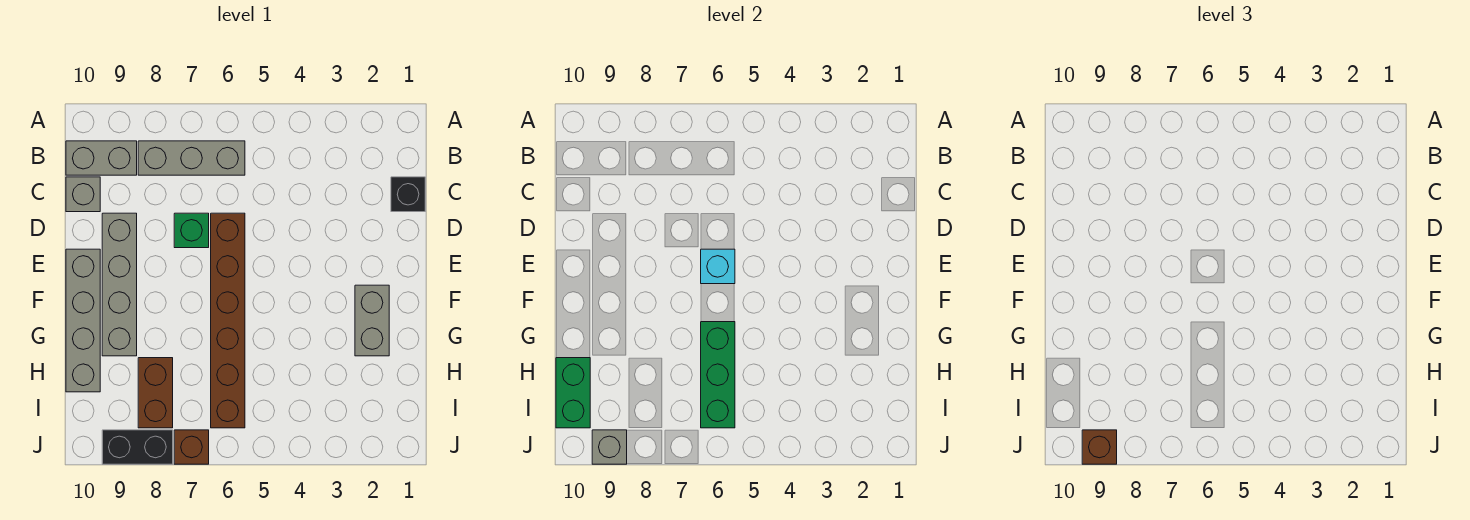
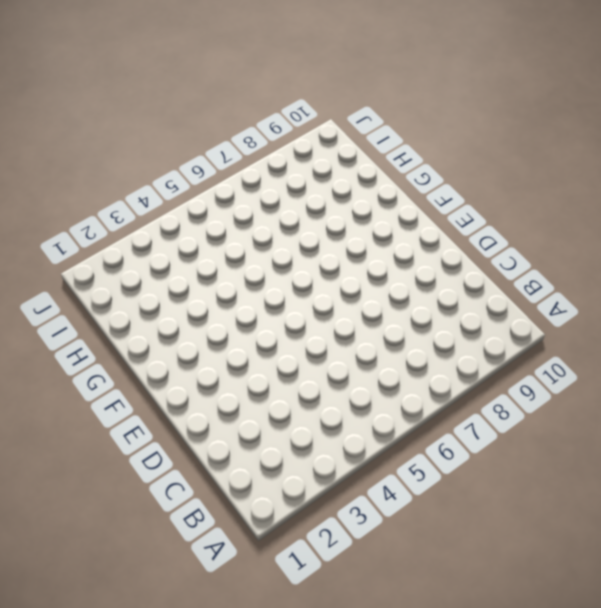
none -> grey brick B6:B8 level 1
none -> grey brick B9:B10 level 1
none -> black brick C1 level 1

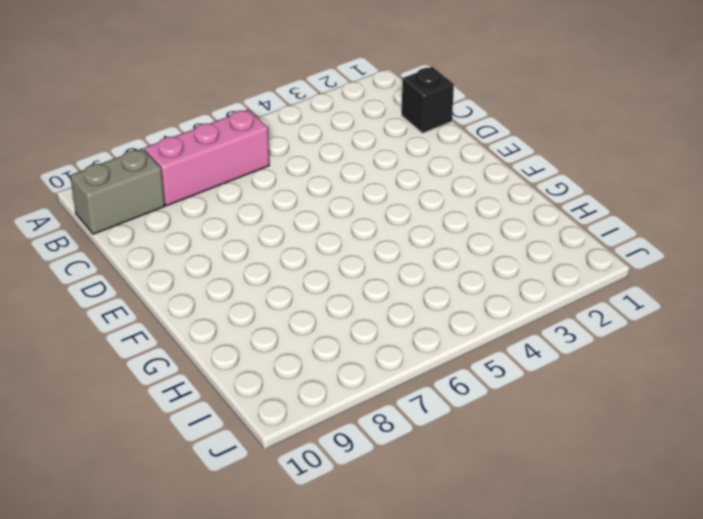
pink brick B6:B8 level 1 -> grey brick B6:B8 level 1
none -> grey brick C10 level 1
none -> brown brick D6:I6 level 1
none -> green brick D7 level 1

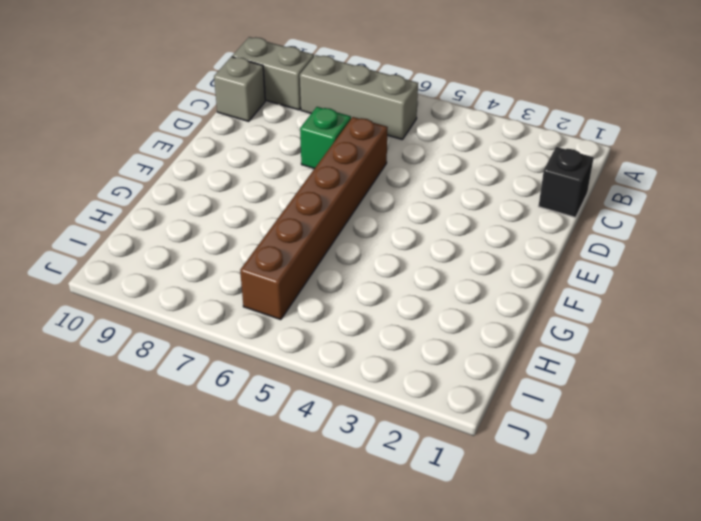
none -> grey brick D9:G9 level 1
none -> grey brick E10:H10 level 1
none -> grey brick F2:G2 level 1

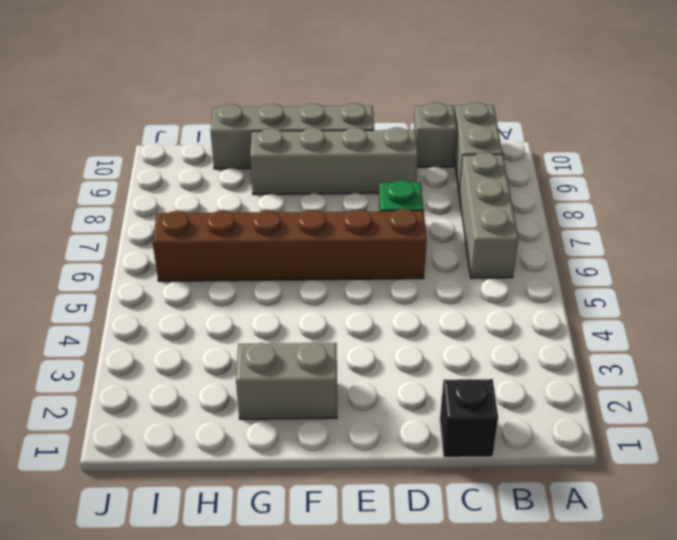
none -> brown brick H8:I8 level 1
none -> brown brick J7 level 1
none -> black brick J8:J9 level 1

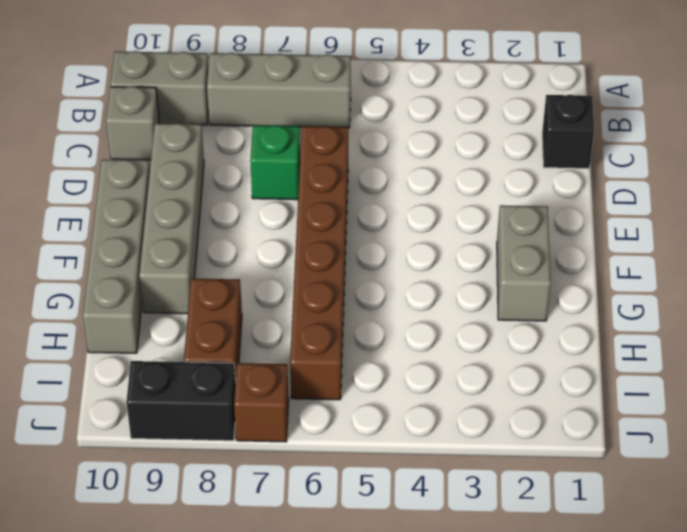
none -> cyan brick E6 level 2
none -> green brick G6:I6 level 2
none -> green brick H10:I10 level 2

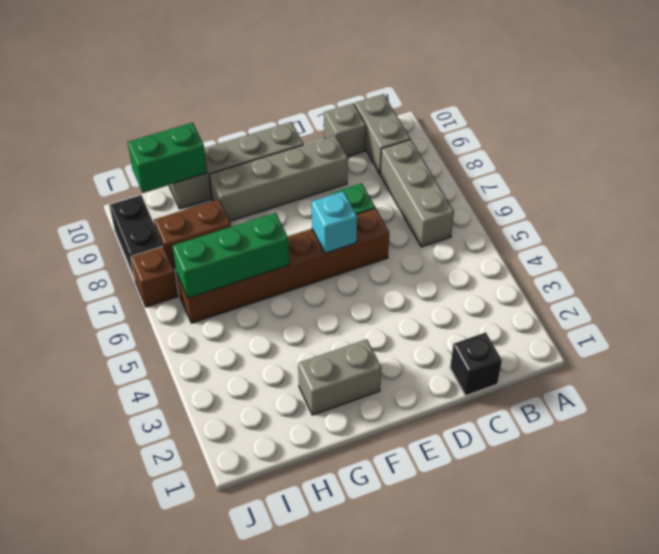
none -> grey brick J9 level 2
none -> brown brick J9 level 3

